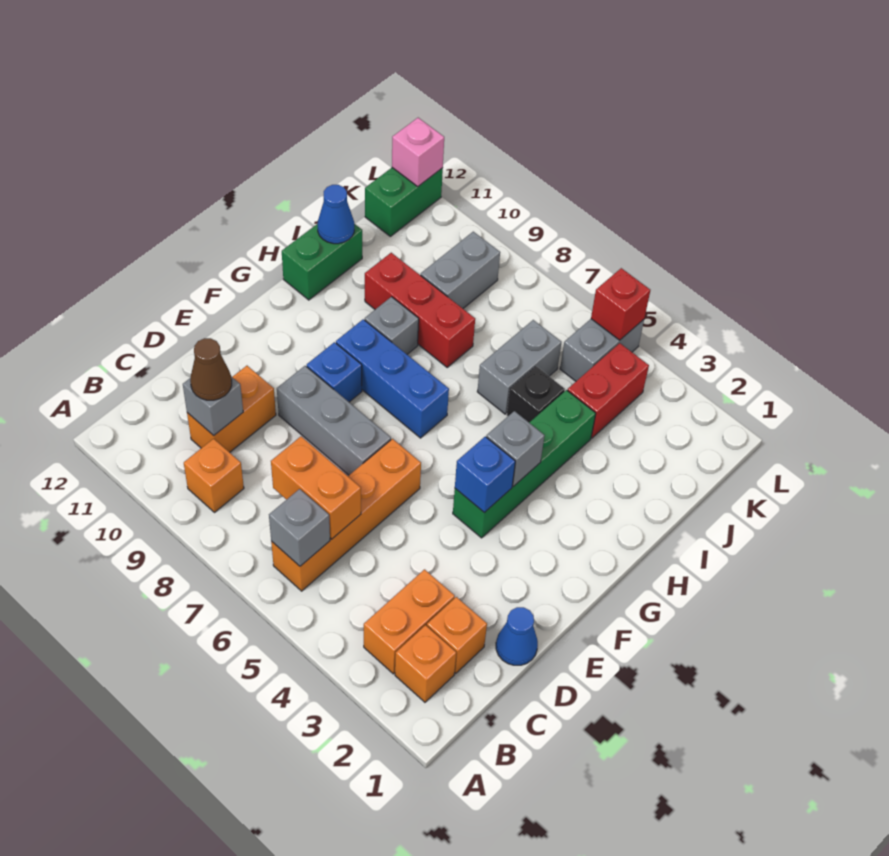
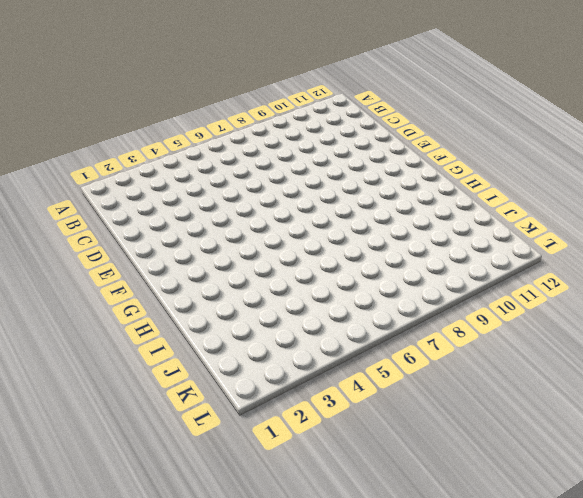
none -> orange brick B2 level 1
none -> orange brick B3:C3 level 1
none -> orange brick B6:E6 level 1

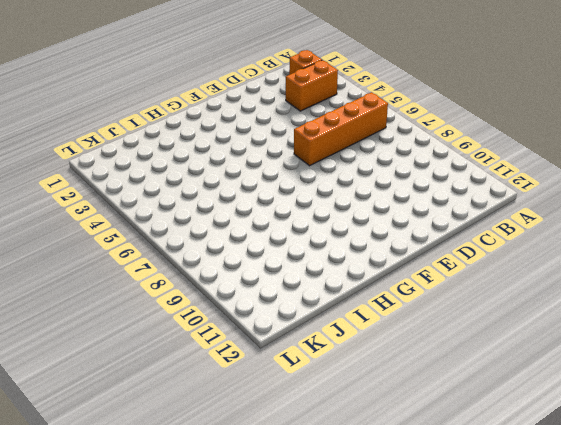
none -> orange brick B9 level 1
none -> orange brick C2 level 1
none -> orange brick C10:D10 level 1

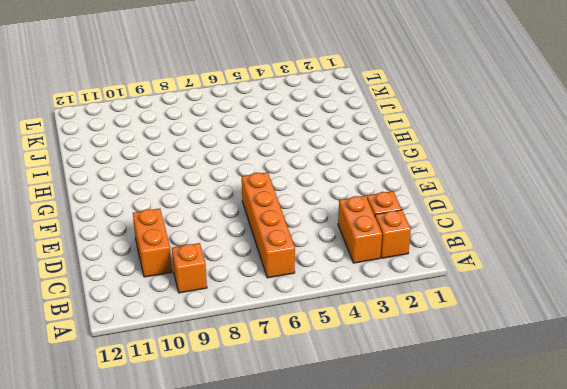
none -> blue cone D1 level 1
none -> grey brick E7:E9 level 1
none -> green brick F4:I4 level 1

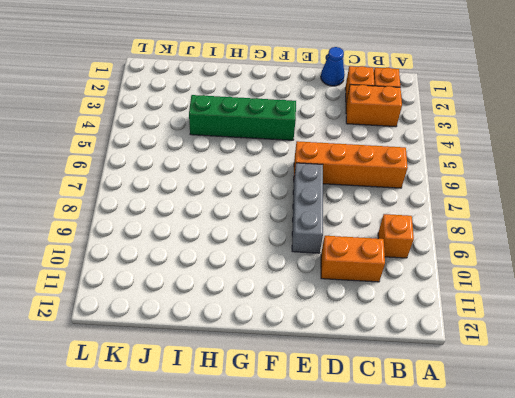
none -> blue brick F9 level 1
none -> blue brick G7:G9 level 1
none -> grey brick H9 level 1

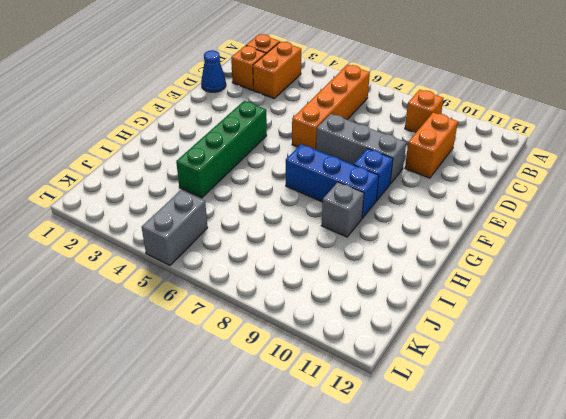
none -> green brick H12:I12 level 1
none -> black brick I5 level 1
none -> grey brick I6:J6 level 1

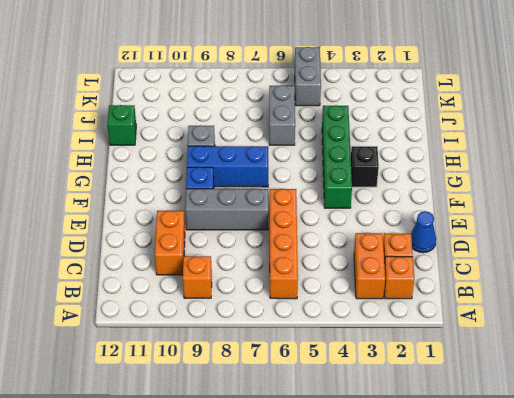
black brick G3 level 1 -> black brick I5 level 1
green brick I12 level 1 -> green brick H12:I12 level 1
none -> red brick I8:I10 level 1
none -> red brick J4:K4 level 1
none -> grey brick J9:K9 level 1

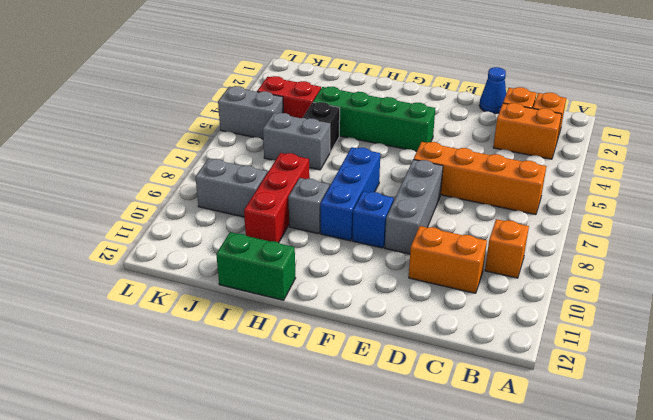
none -> green brick K12:L12 level 1
none -> grey brick B6 level 2
none -> orange brick C6:C7 level 2

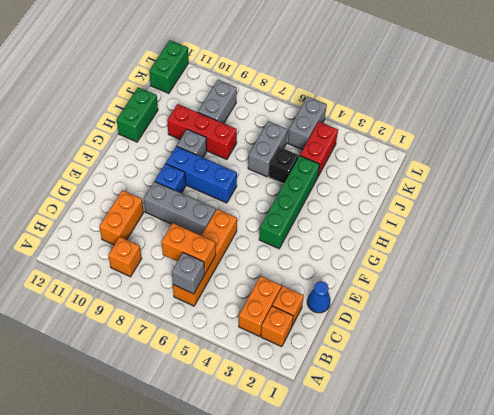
none -> grey brick C10 level 2
none -> blue brick F4 level 2
none -> grey brick G4 level 2

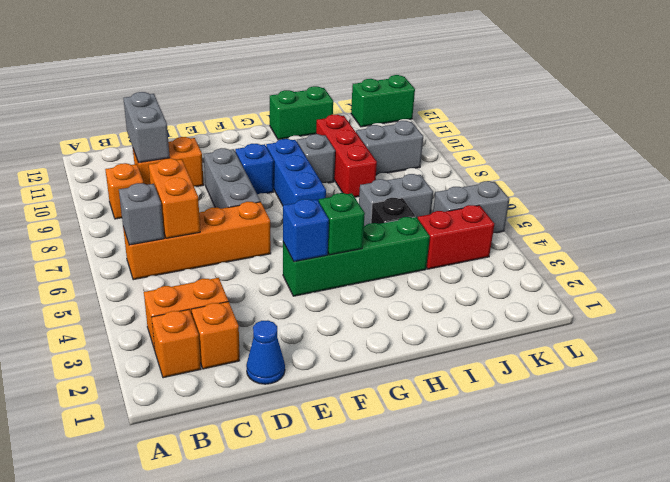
grey brick C10:C11 level 2 -> grey brick C10 level 2
green brick G4 level 2 -> grey brick G4 level 2
none -> blue cone I12 level 2
none -> red brick L5 level 2
none -> pink brick L12 level 2

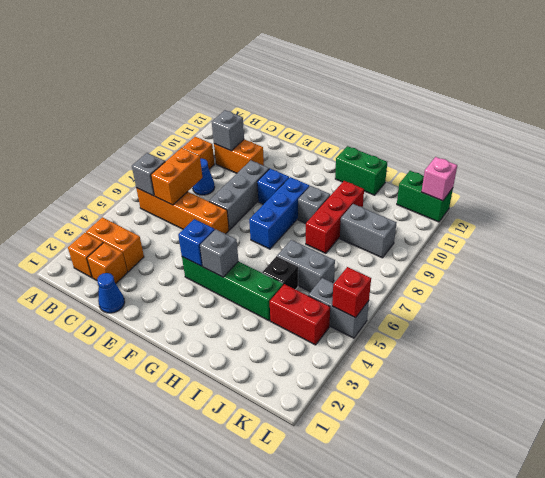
blue cone C8 level 1 -> blue cone I12 level 2
none -> brown cone C10 level 3

